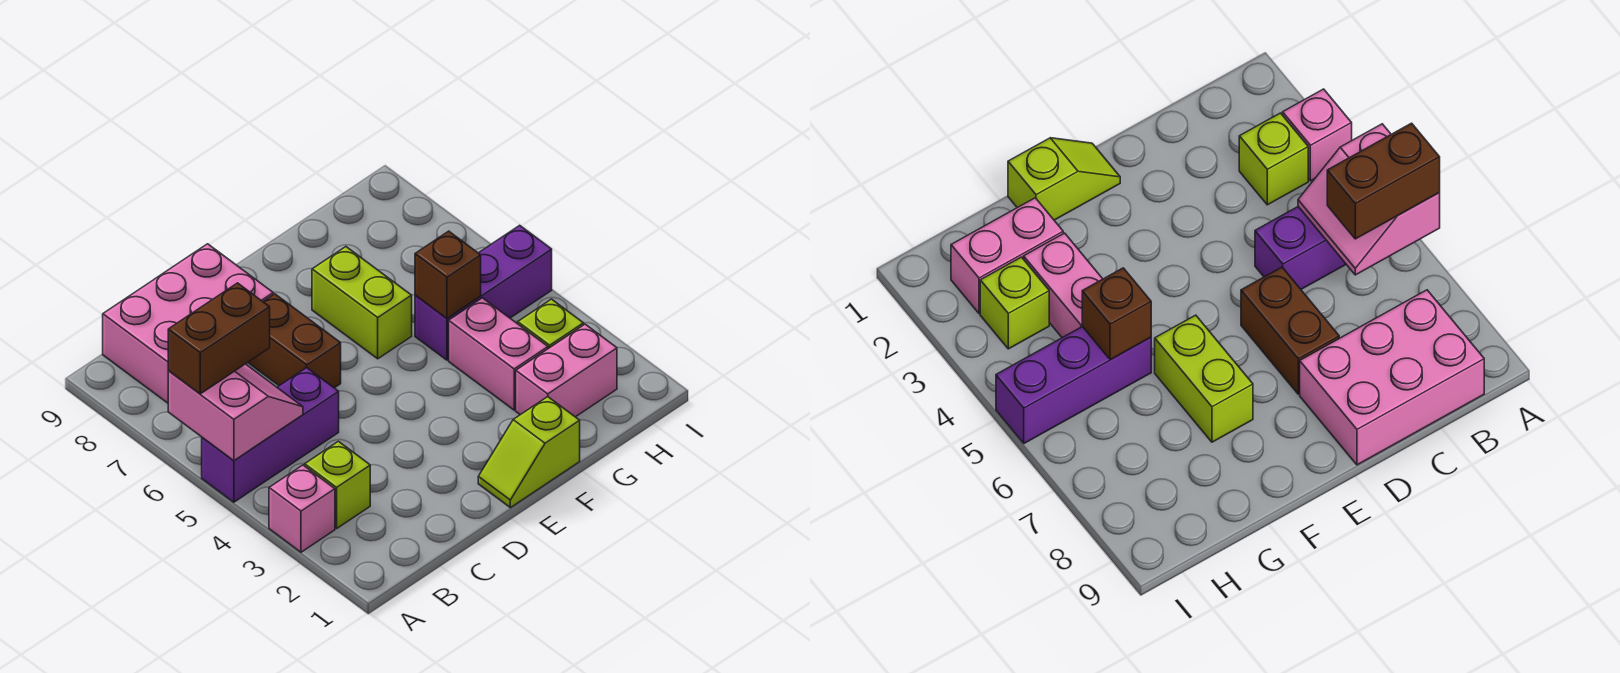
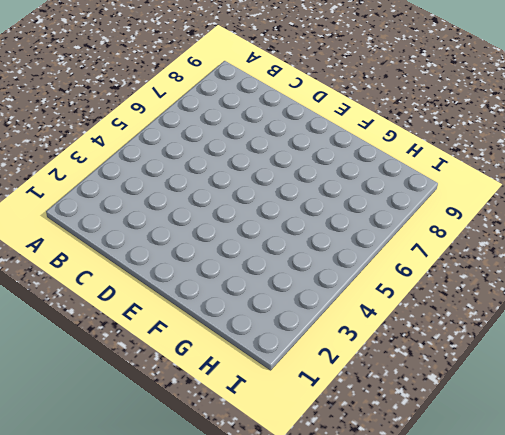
none -> pink brick A3 level 1
none -> purple brick A5:C5 level 1
none -> lime brick B3 level 1

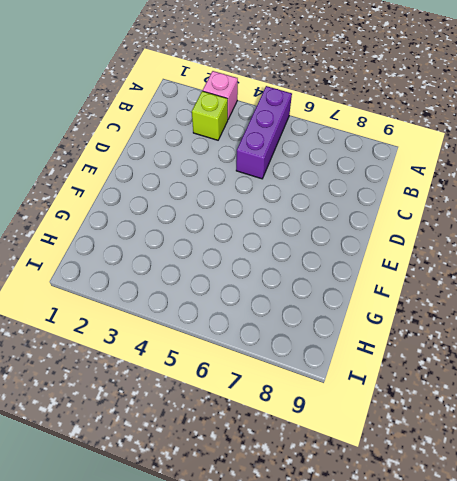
none -> pink brick B8:D9 level 1
none -> brown brick D6:D7 level 1
none -> lime slope E1:F1 level 1 top F

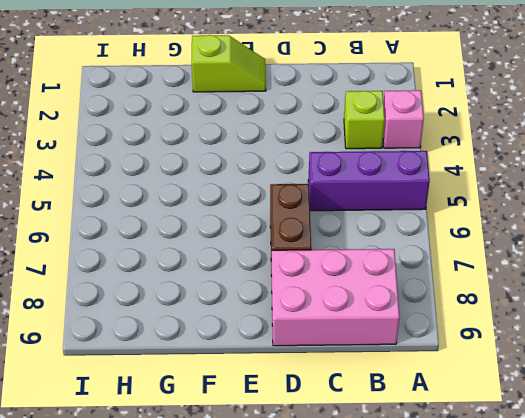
none -> lime brick F6:F7 level 1
none -> pink brick G2:H2 level 1
none -> pink brick G3:G4 level 1

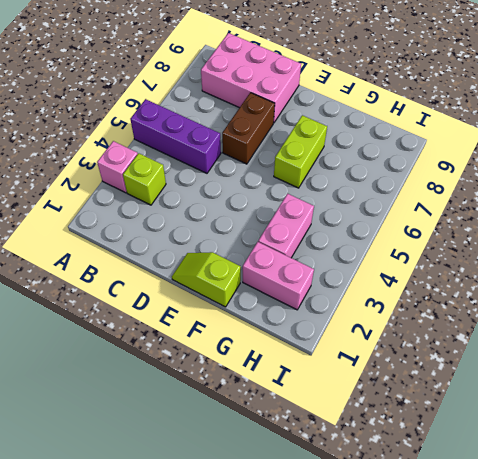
none -> purple brick G5:I5 level 1
none -> lime brick H3 level 1
none -> pink slope A5:B6 level 2 top A

